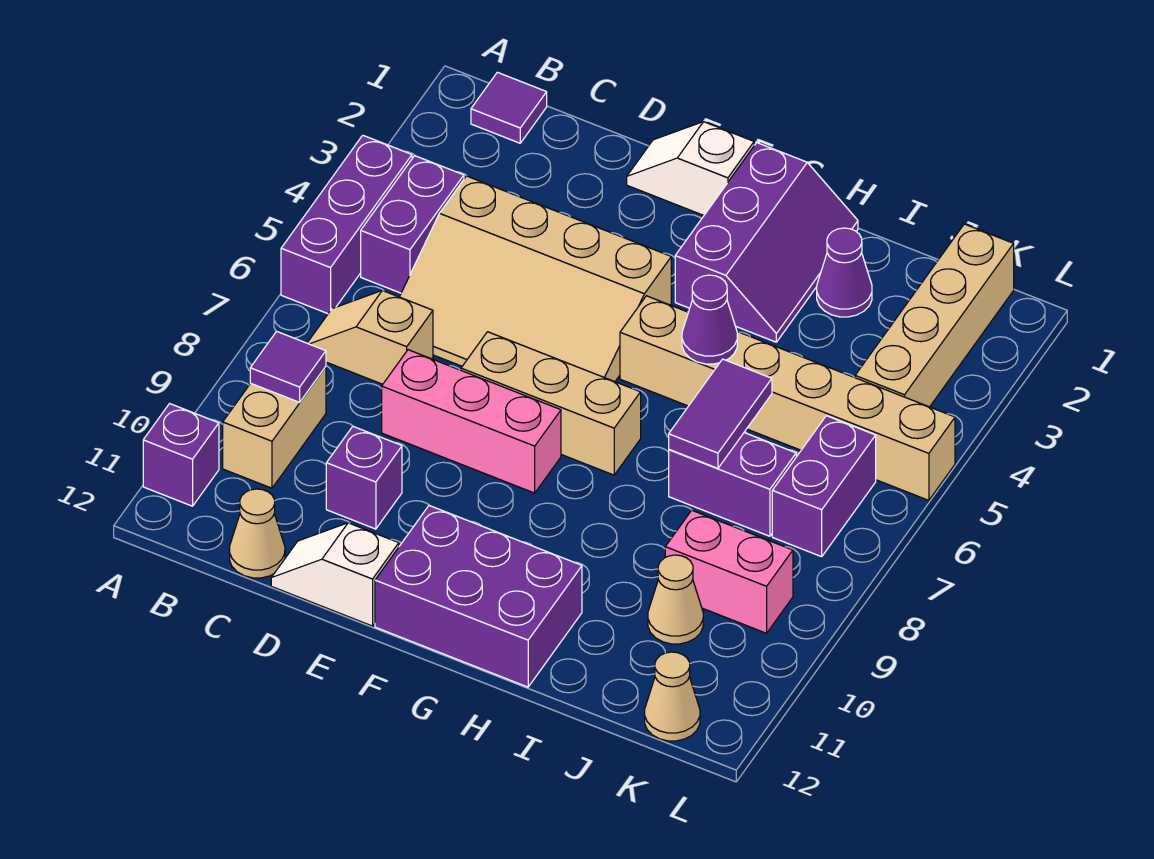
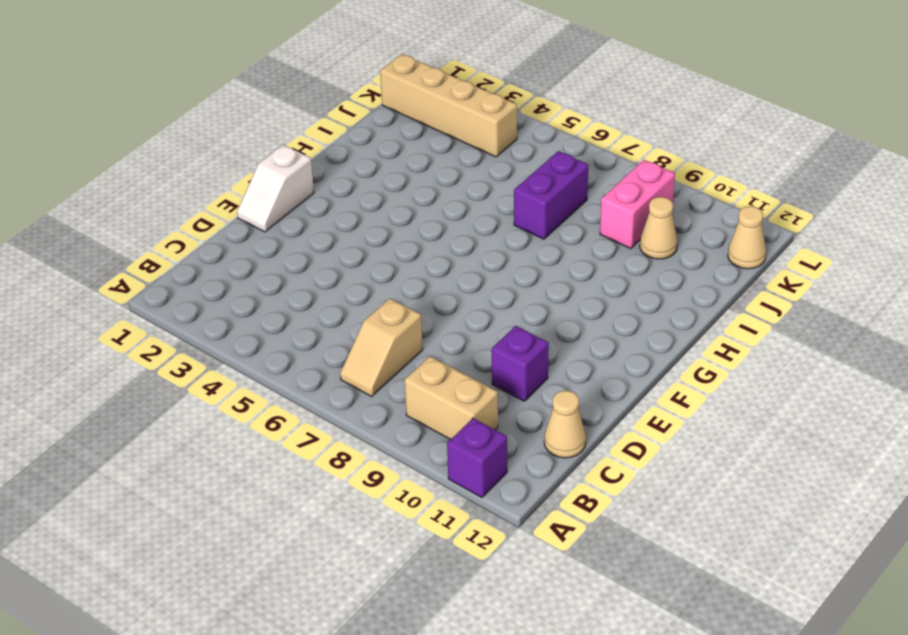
none -> purple brick A4:A6 level 1
none -> purple tile B1 level 1
none -> purple brick B4:B5 level 1

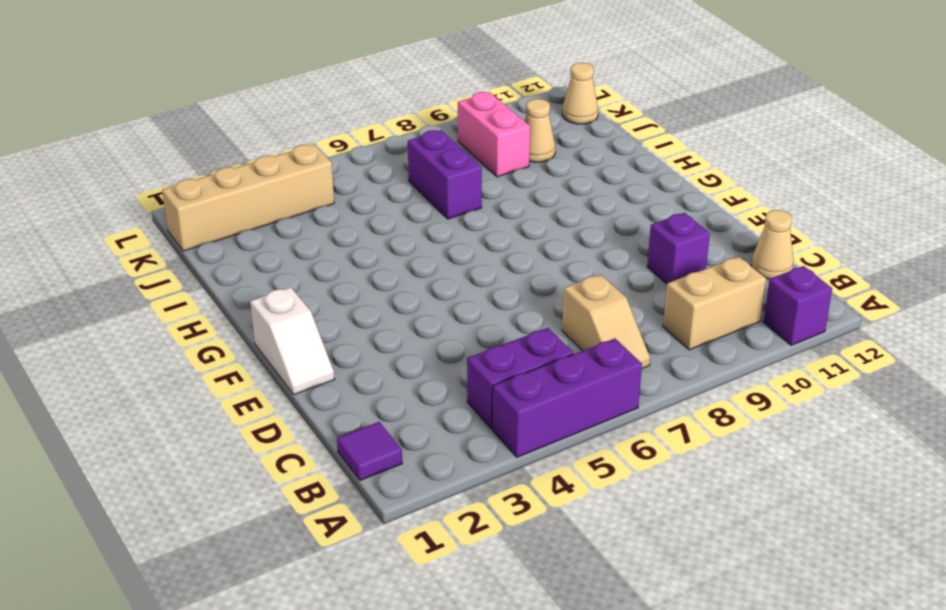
none -> tan slope C4:F6 level 1 top 4
none -> pink brick D8:F8 level 1
none -> white slope D12:E12 level 1 top E

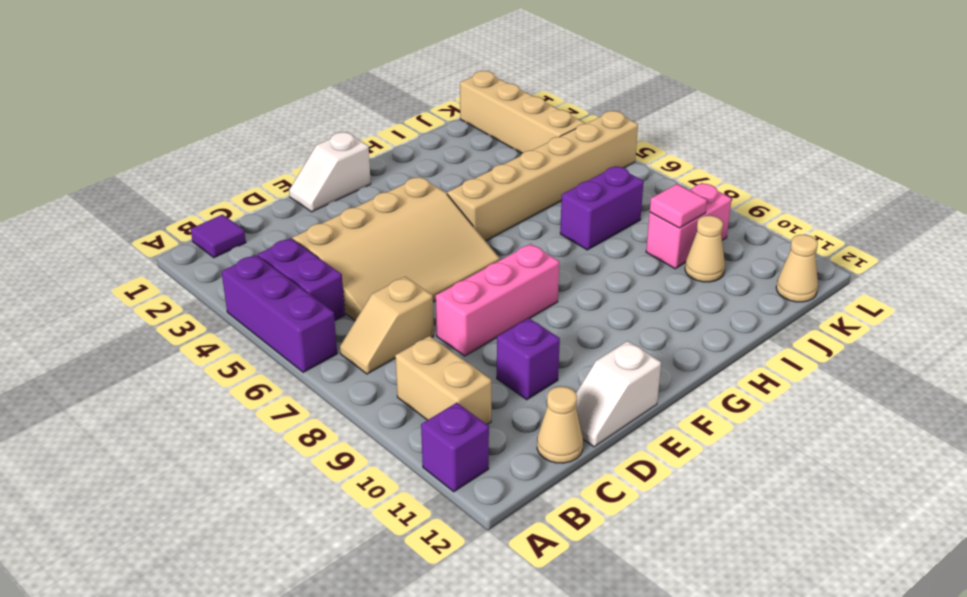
pink tile J9 level 2 -> none
none -> tan brick E7:G7 level 1
none -> purple brick F11:H12 level 1
none -> purple slope G1:H3 level 1 top G

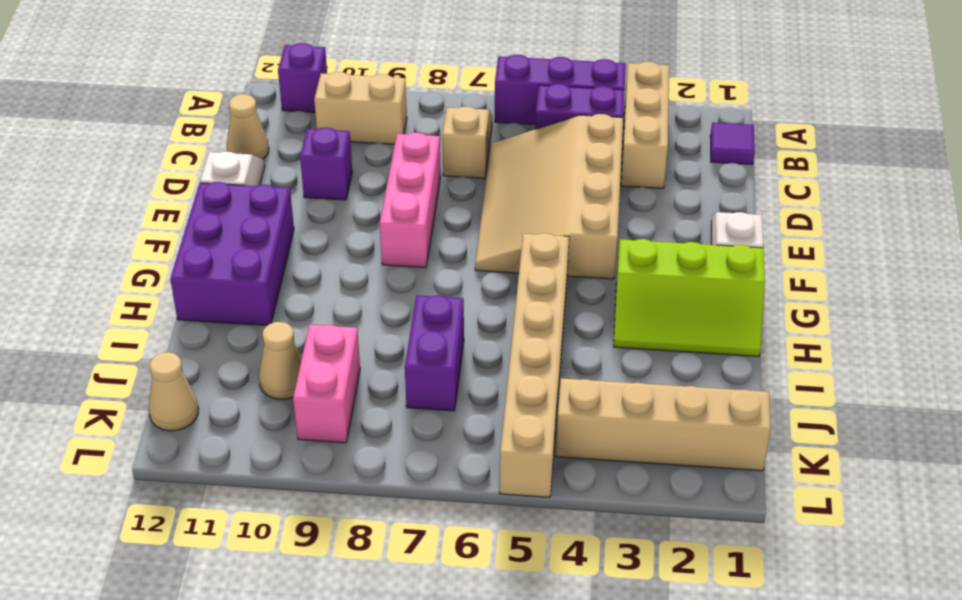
tan brick A3:C3 level 1 -> tan brick E7:G7 level 1
lime slope G1:H3 level 1 top G -> purple slope G1:H3 level 1 top G
none -> purple cone I2 level 1
none -> purple brick K6:K7 level 1
none -> purple tile B9 level 2

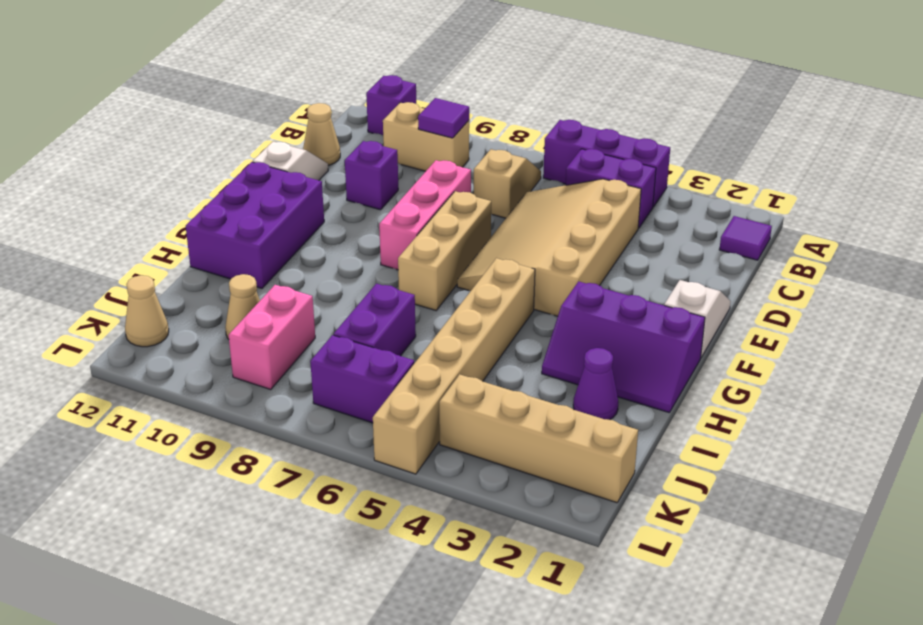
none -> purple cone H5 level 2
none -> purple tile I6:I7 level 2

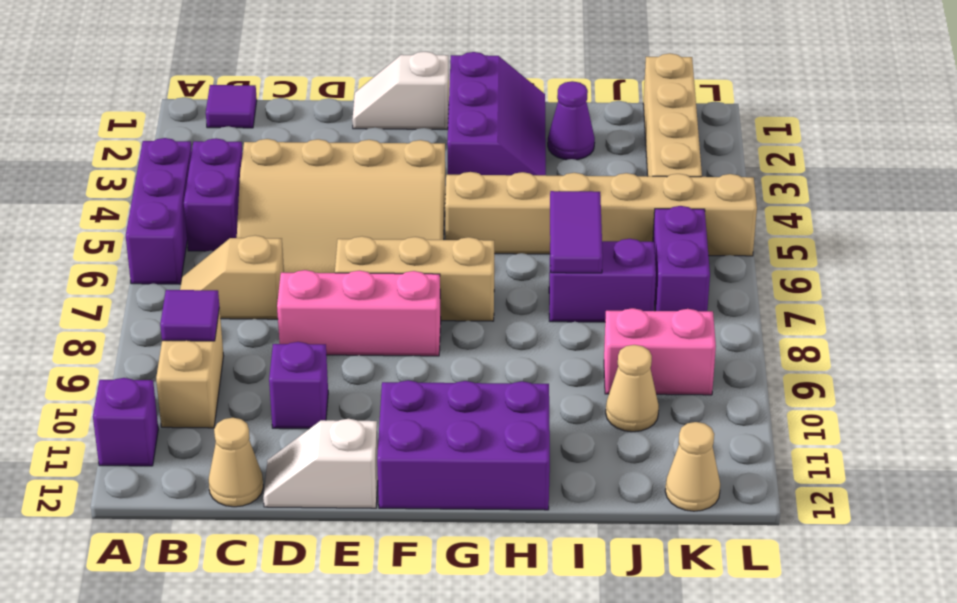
none -> purple cone H5 level 2

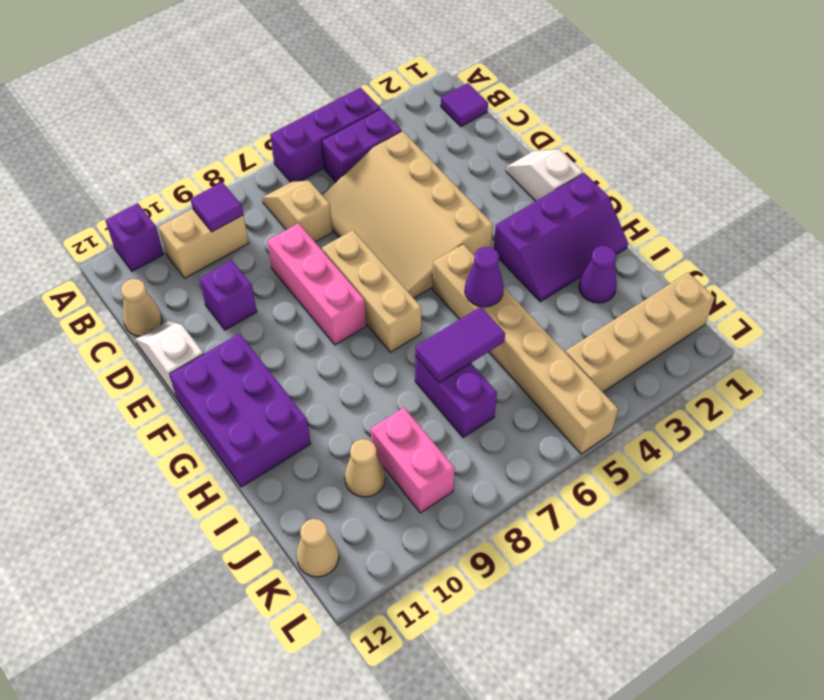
none -> purple brick K6:K7 level 1

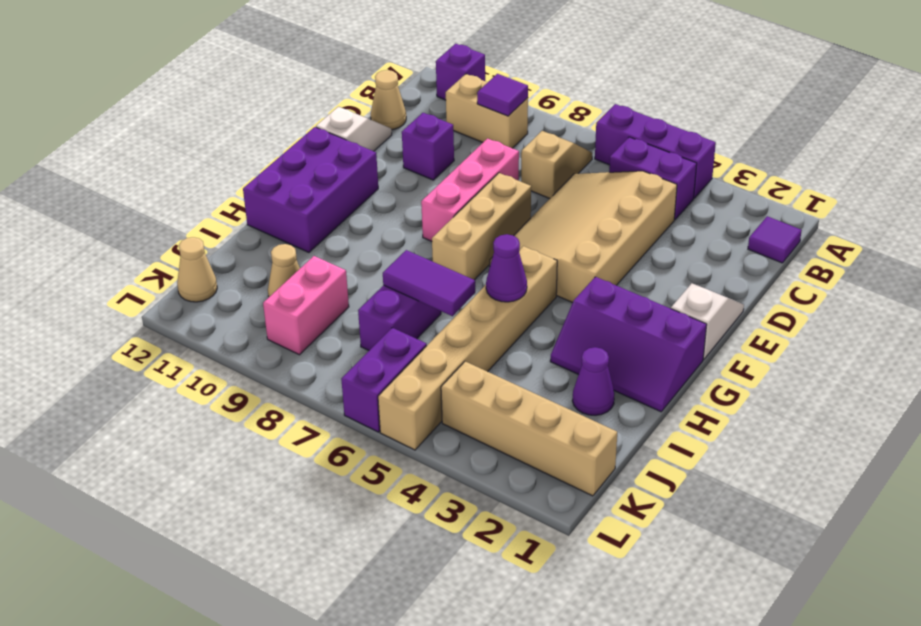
purple brick K6:L6 level 1 -> purple brick K6:K7 level 1

